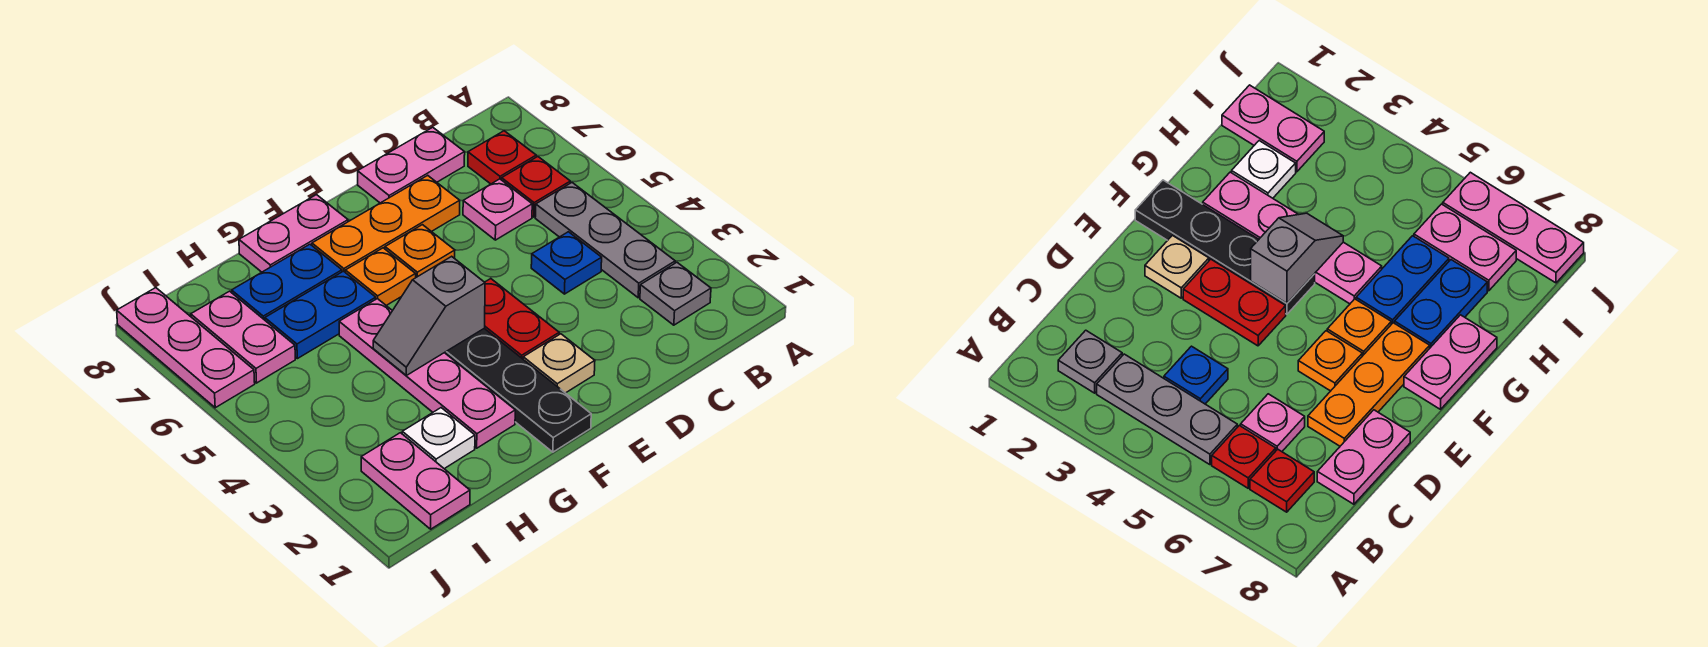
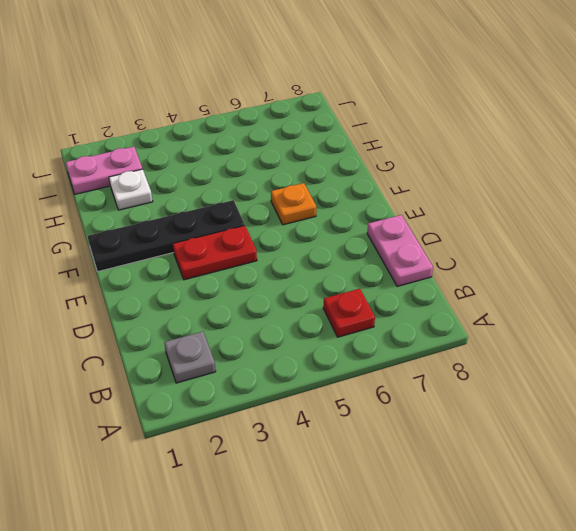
none -> grey plate B3:B5 level 1
none -> red plate B7 level 1
none -> blue plate C4 level 1

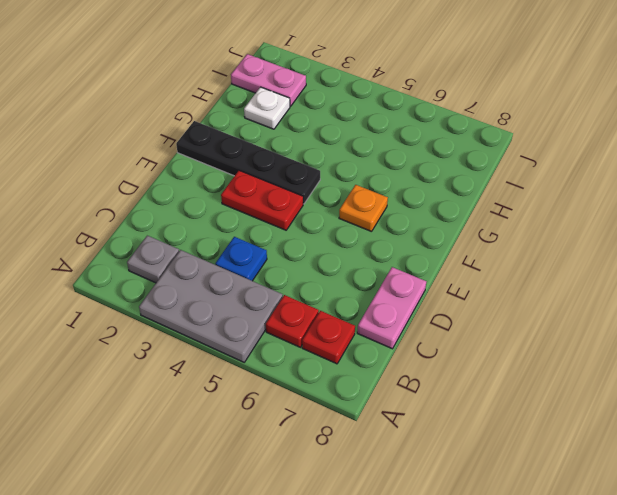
grey plate A3:B5 level 1 -> grey plate B3:B5 level 1
none -> pink plate C6 level 1
none -> orange plate D7:F7 level 1
none -> tan plate E2 level 1

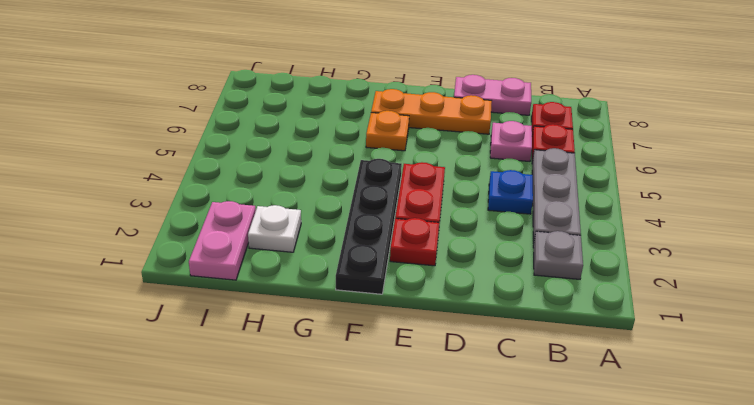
red plate E2 level 1 -> tan plate E2 level 1
none -> orange plate E6 level 1
none -> pink plate F8:G8 level 1
none -> pink plate G2:G5 level 1

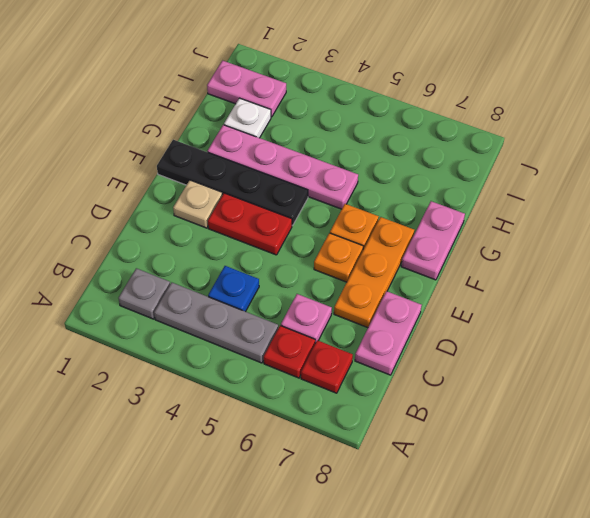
none -> blue plate G6:H6 level 1
none -> blue plate G7:H7 level 1
none -> pink plate I6:I7 level 1

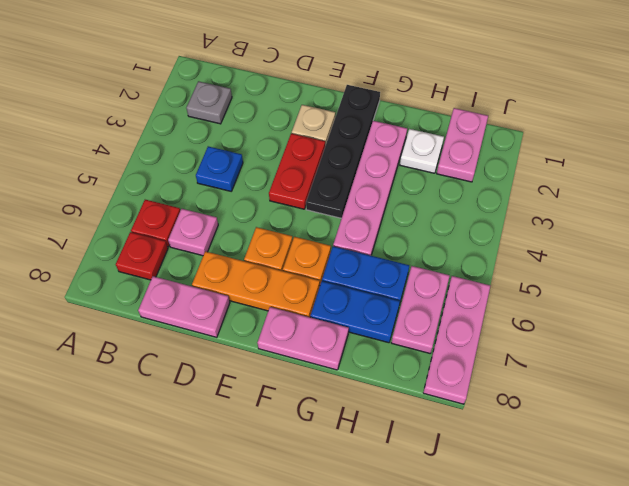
none -> grey plate B3:B5 level 1
none -> grey slope F4:G4 level 2 top F

